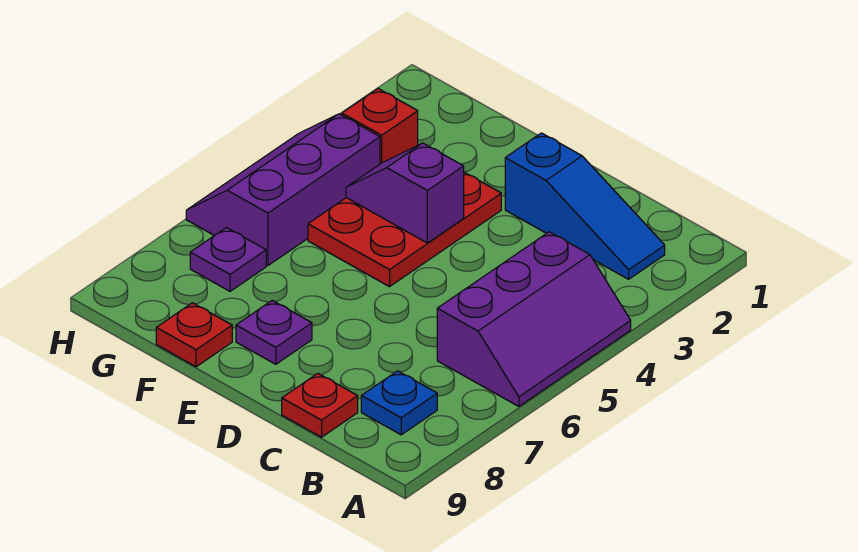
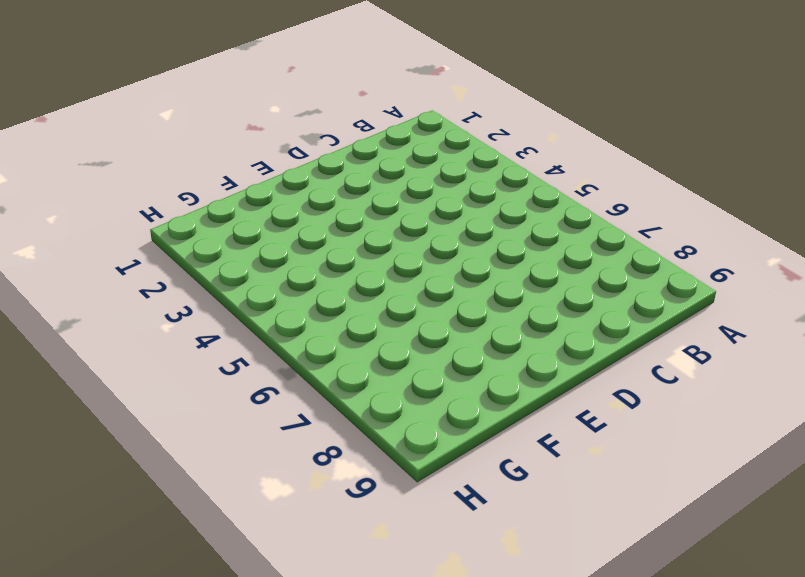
none -> purple slope A4:B6 level 1 top B
none -> blue slope B2:D2 level 1 top D

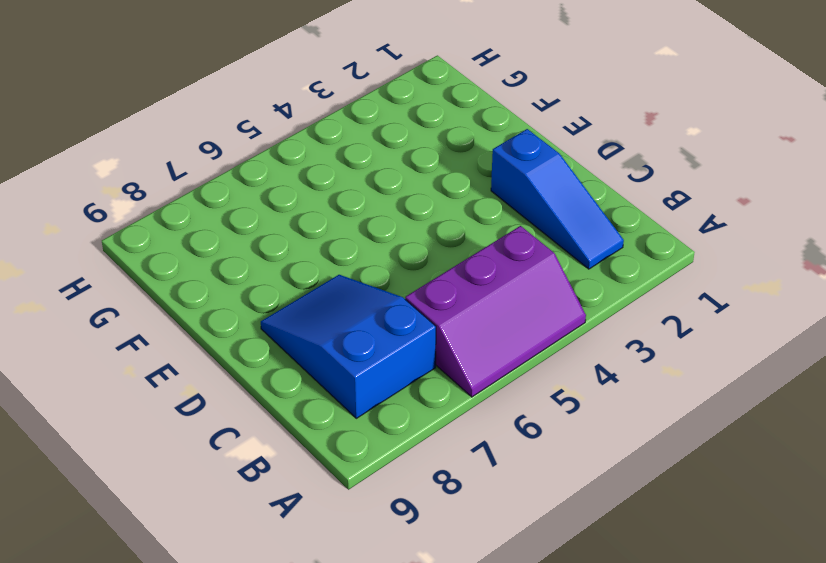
blue slope B7:D8 level 1 top B -> blue plate B8 level 1
none -> red plate C9 level 1
none -> red plate E3:F5 level 1

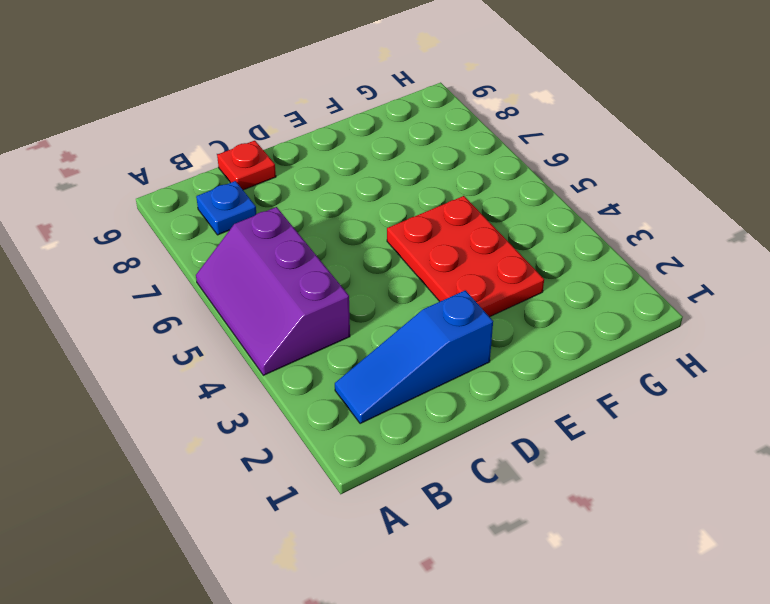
none -> purple plate E8 level 1
none -> red plate F9 level 1

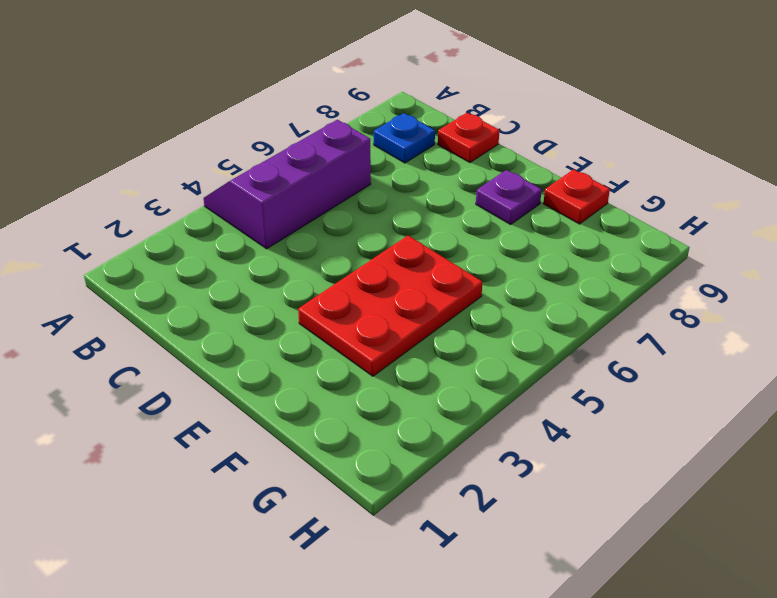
none -> blue slope B2:D2 level 1 top D
none -> red brick G3 level 1

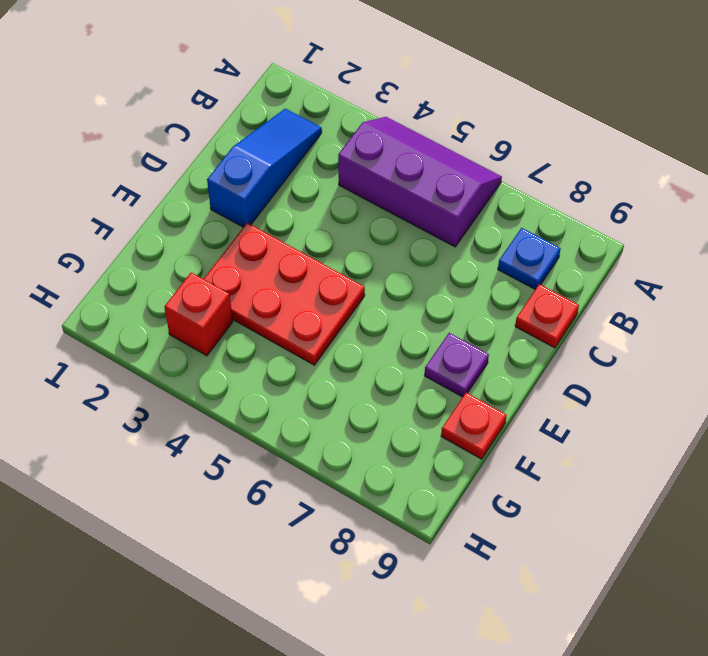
none -> purple slope G4:H6 level 1 top G
none -> purple plate G7 level 1

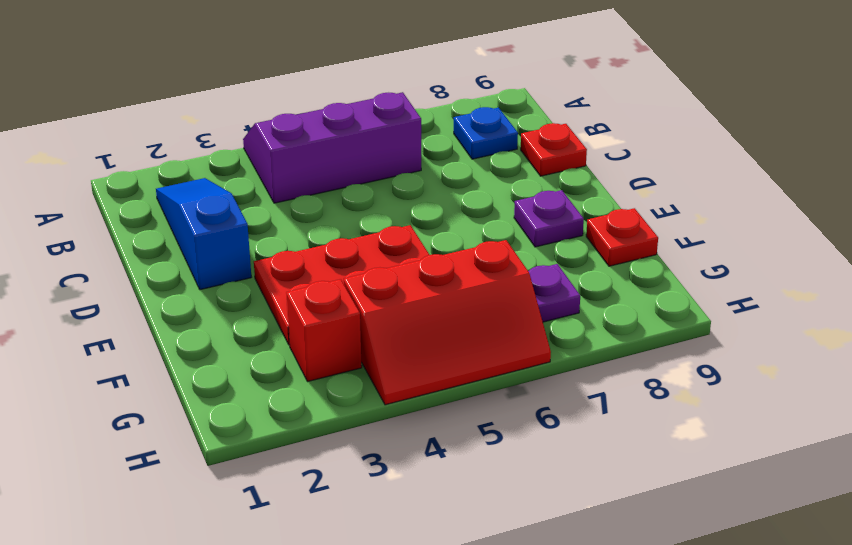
red slope G4:H6 level 1 top G -> purple slope G4:H6 level 1 top G
none -> purple slope E4:F4 level 2 top E

